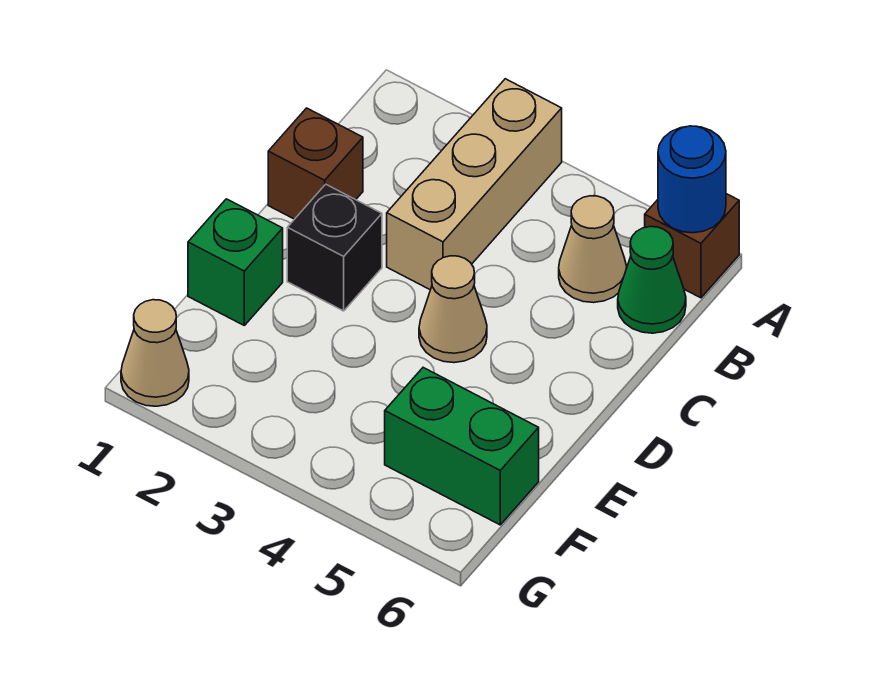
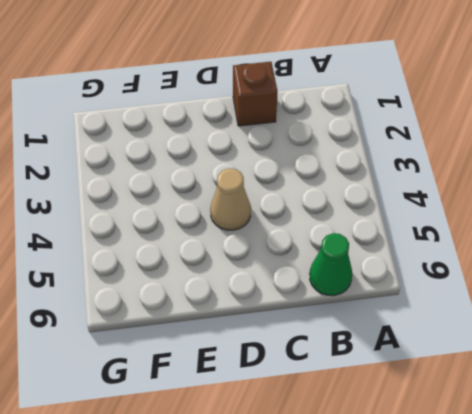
none -> tan brick A3:C3 level 1
none -> brown brick A6 level 1

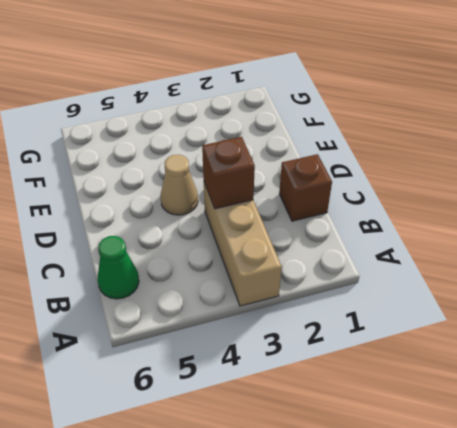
brown brick C3 level 2 -> brown brick A6 level 1
none -> tan cone B5 level 1
none -> black brick D2 level 1

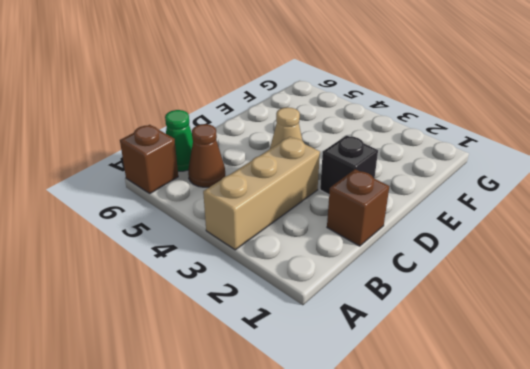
brown cone B5 level 1 -> tan cone B5 level 1
none -> green brick E1 level 1
none -> green brick F5:F6 level 1

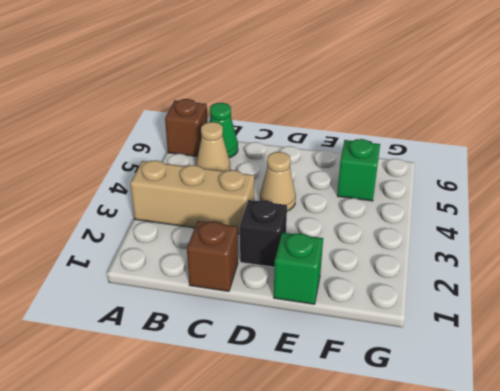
green brick F5 level 1 -> green brick F5:F6 level 1
none -> tan cone G1 level 1
none -> blue round brick A6 level 2

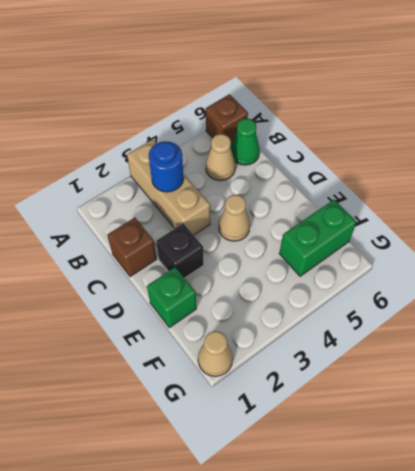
blue round brick B3 level 2 -> blue round brick A6 level 2

